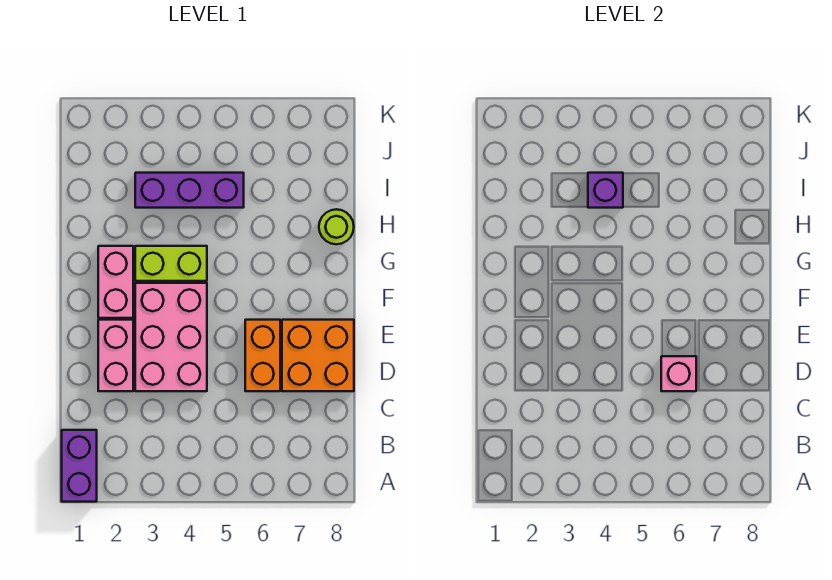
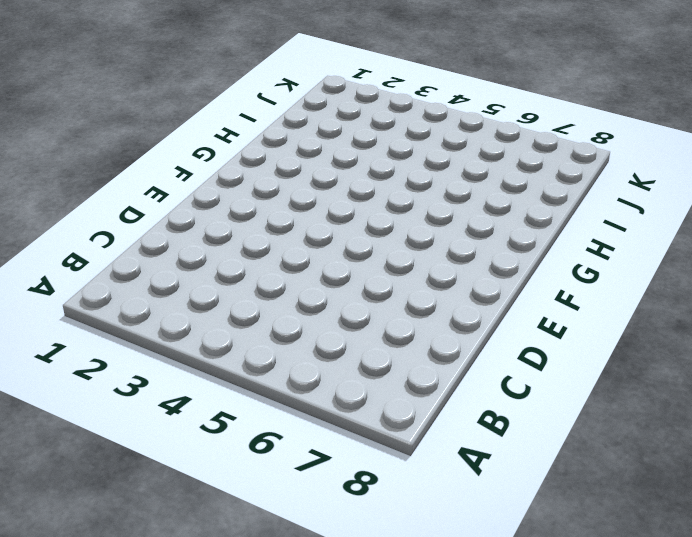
none -> purple brick A1:B1 level 1
none -> pink brick D2:E2 level 1

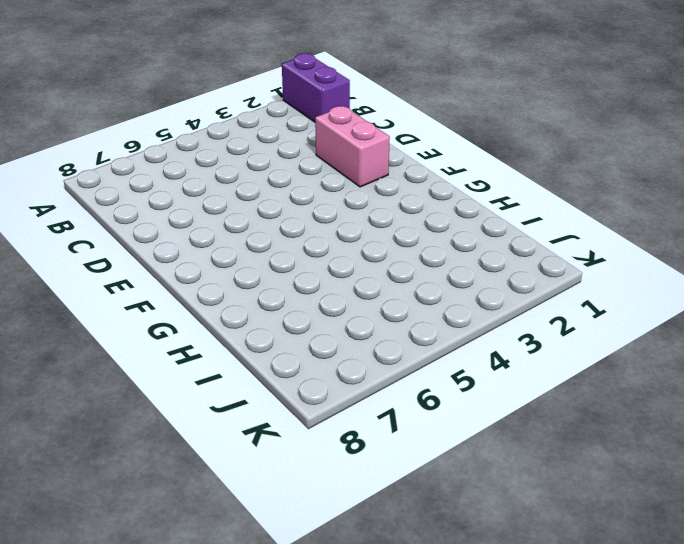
none -> pink brick D3:F4 level 1
none -> orange brick D6:E6 level 1

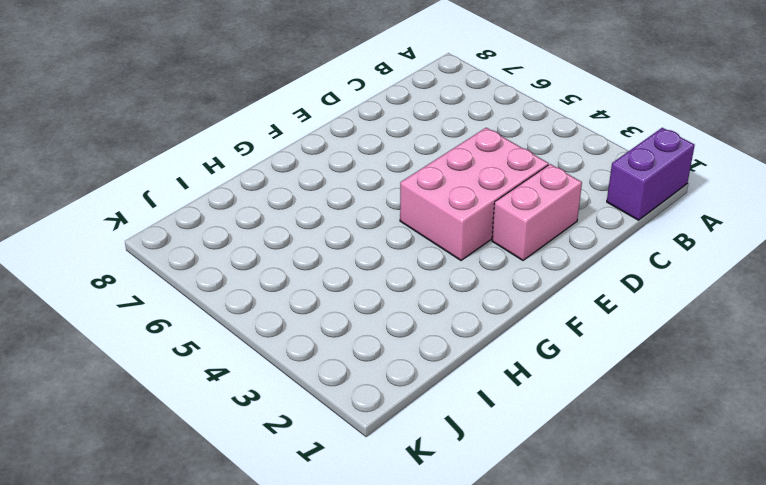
none -> orange brick D6:E6 level 1
none -> orange brick D7:E8 level 1

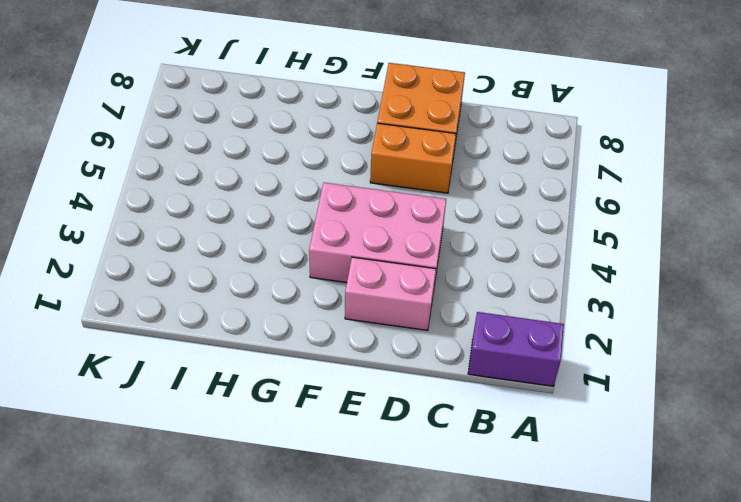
none -> pink brick F2:G2 level 1
none -> lime brick G3:G4 level 1

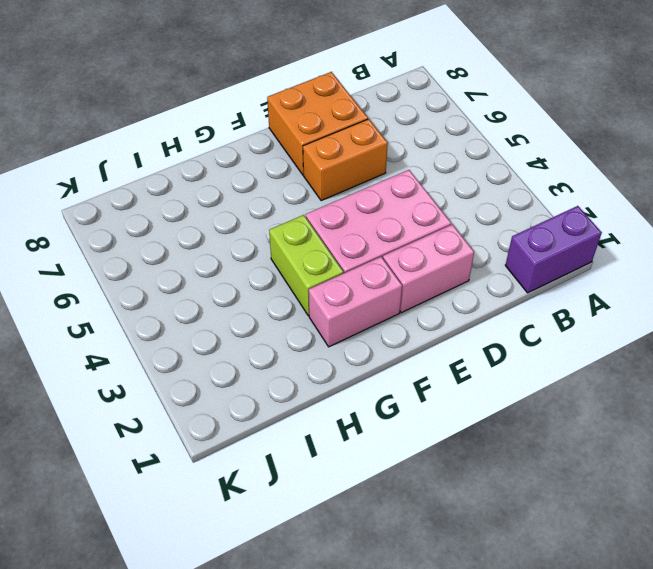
none -> lime round brick H8 level 1
none -> purple brick I3:I5 level 1

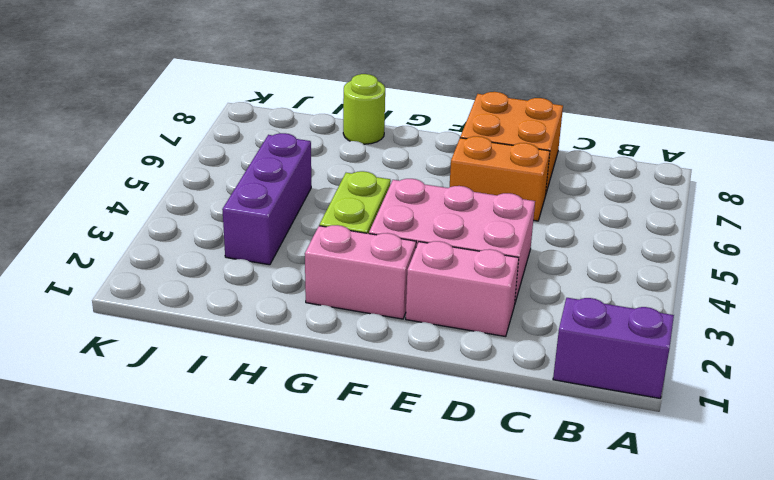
none -> pink brick D6 level 2
none -> purple brick I4 level 2

